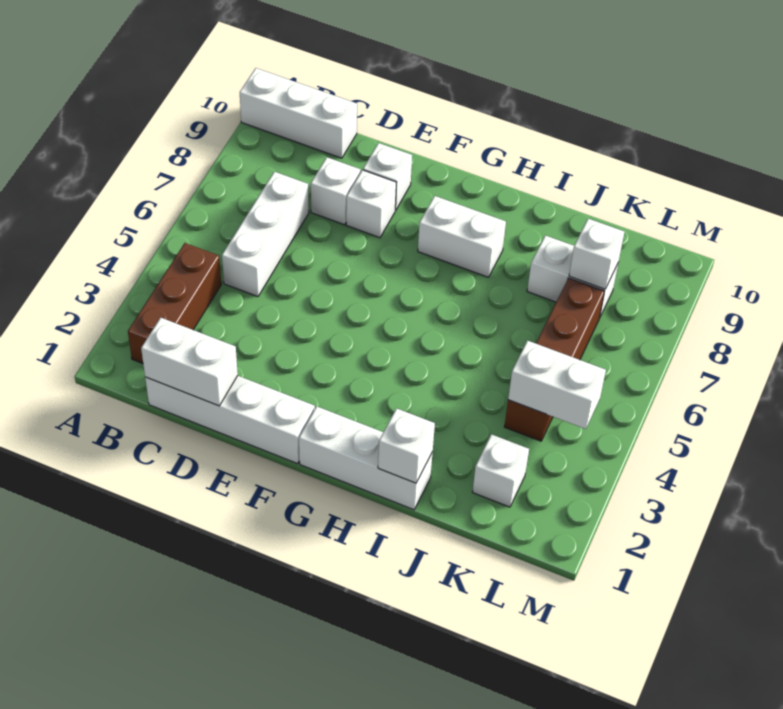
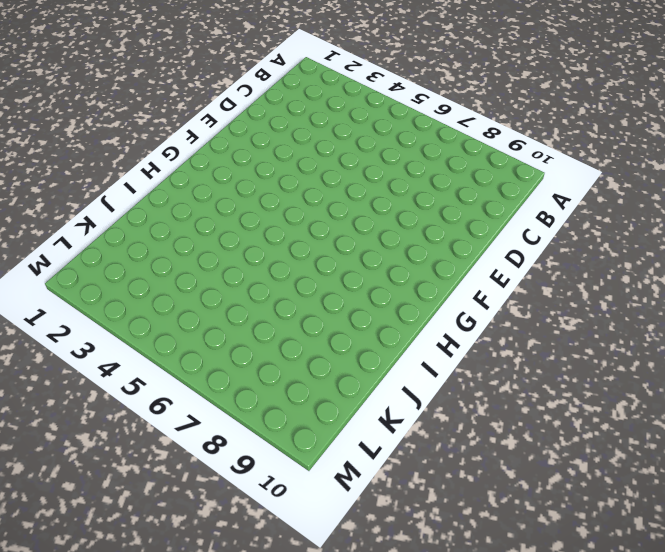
none -> white brick A10:C10 level 1
none -> brown brick B2:B4 level 1
none -> white brick C1:F1 level 1

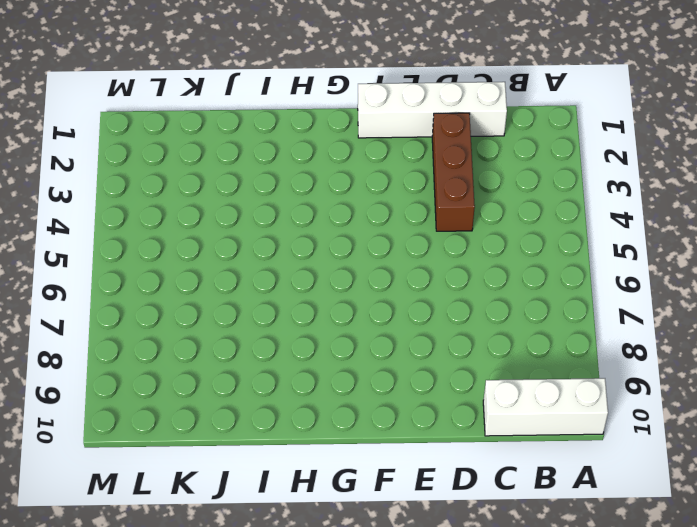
brown brick D2:D4 level 1 -> brown brick B2:B4 level 1
none -> white brick C5:C7 level 1
none -> white brick D8 level 1
none -> white brick E8 level 1

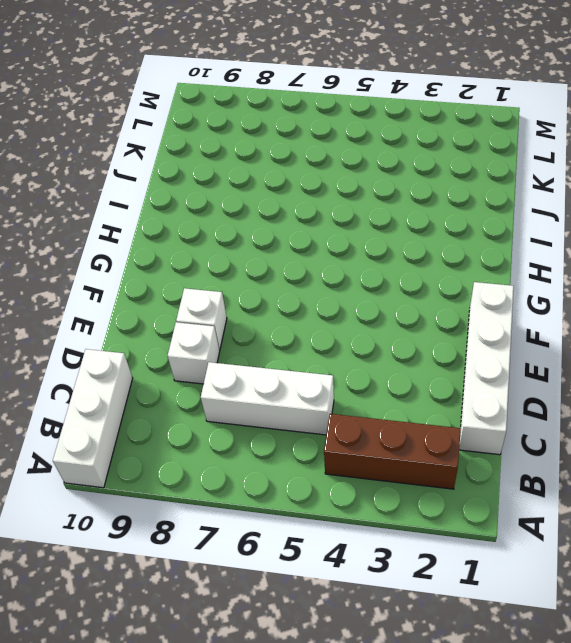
none -> white brick E9 level 1
none -> white brick G1:I1 level 1
none -> white brick G8:H8 level 1

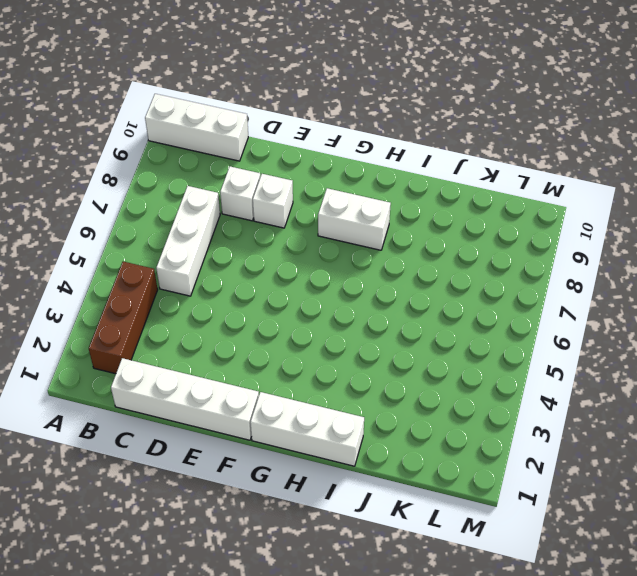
none -> white brick E9 level 1
none -> white brick J8:K8 level 1
none -> white brick K2 level 1

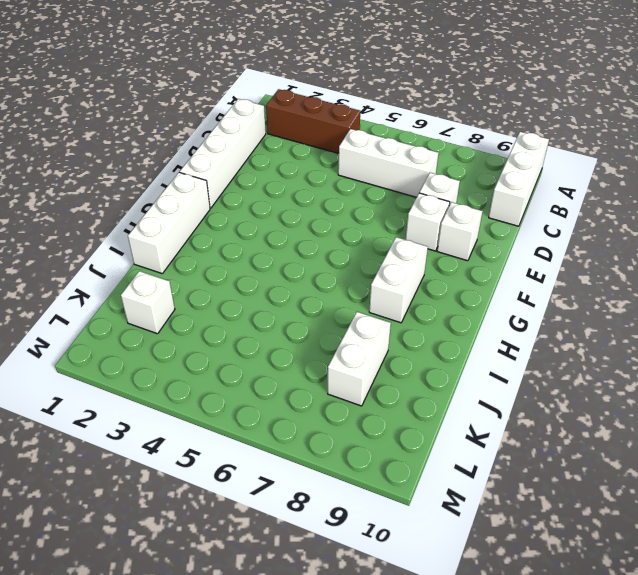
none -> brown brick K4:K7 level 1
none -> white brick C1:D1 level 2
none -> white brick I1 level 2

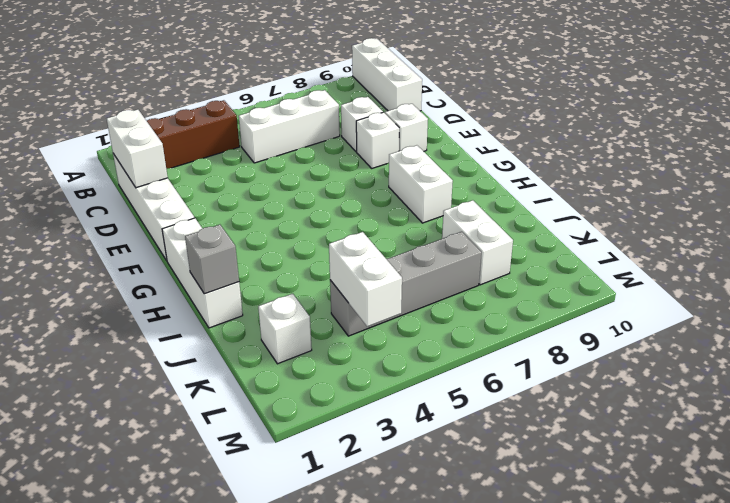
grey brick I1 level 2 -> white brick I1 level 2
grey brick K4:K7 level 1 -> brown brick K4:K7 level 1
none -> white brick K8 level 2

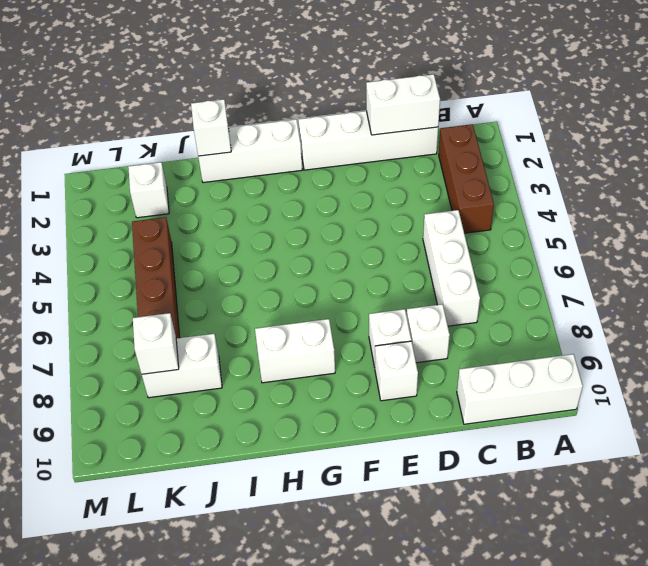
none -> white brick K4:L4 level 2

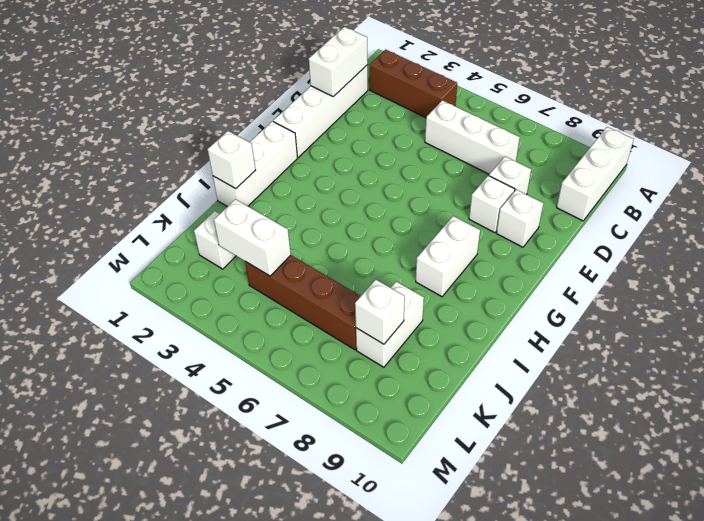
white brick K3:K4 level 2 -> white brick K4:L4 level 2

